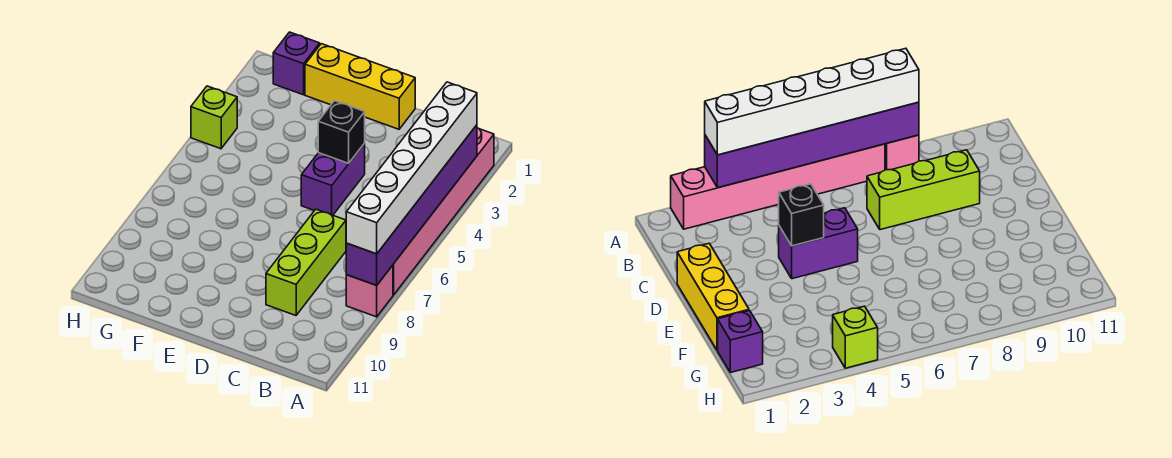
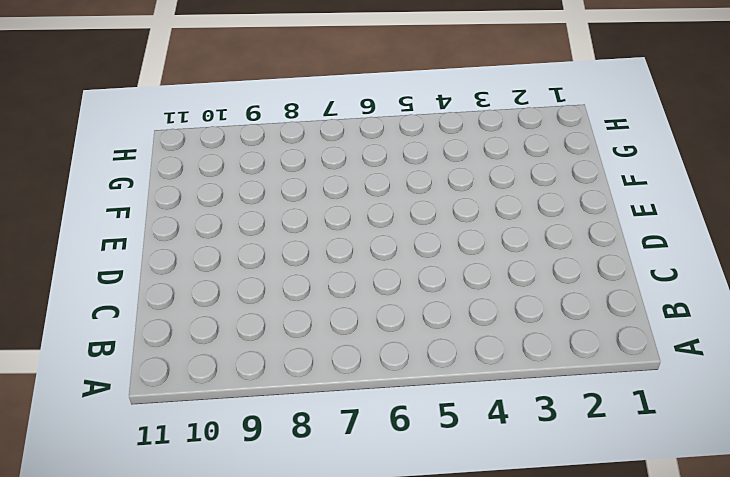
none -> pink brick A2:A7 level 1
none -> pink brick A8 level 1

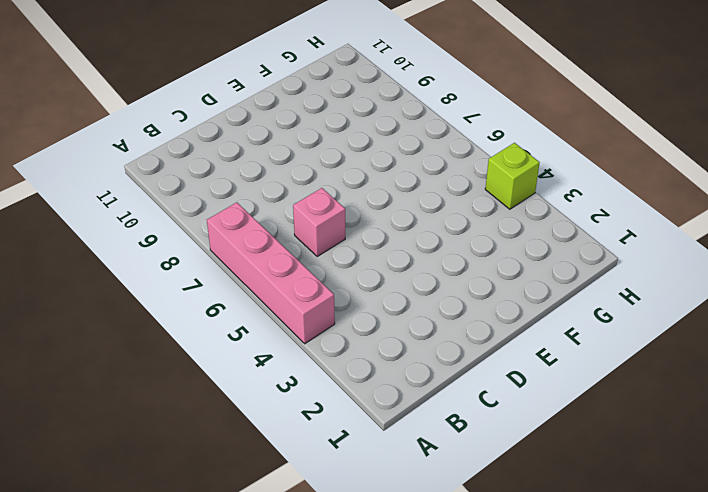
pink brick A4:A7 level 1 -> pink brick A2:A7 level 1
pink brick C6 level 1 -> pink brick A8 level 1
none -> lime brick C7:C9 level 1
none -> yellow brick D1:F1 level 1

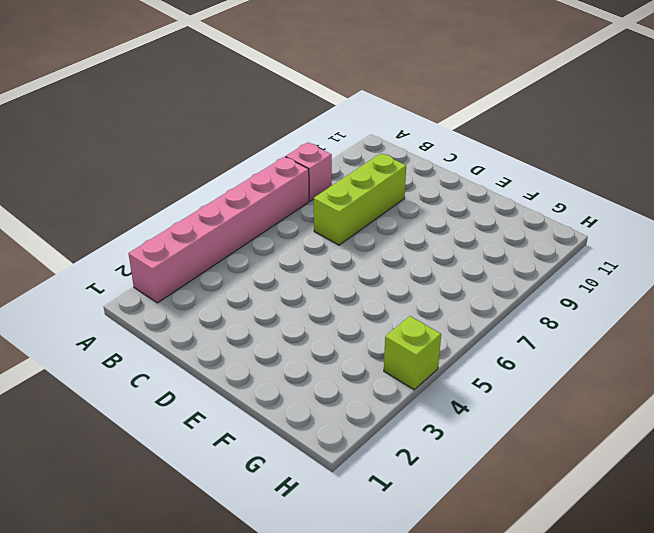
none -> yellow brick D1:F1 level 1
none -> purple brick D4:D5 level 1

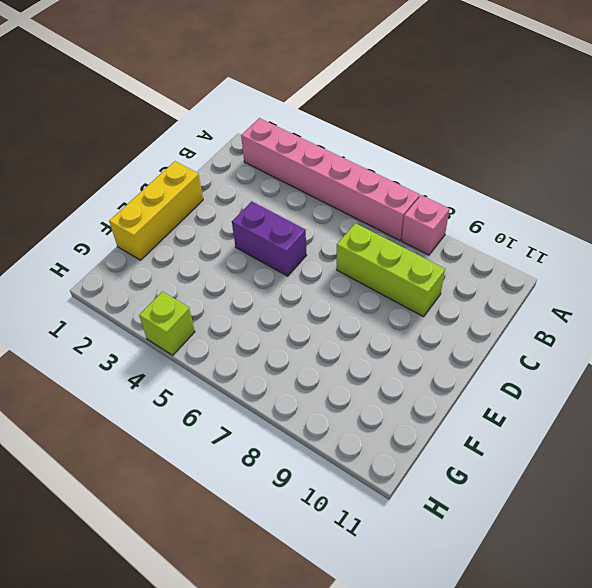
none -> purple brick G1 level 1
none -> purple brick A3:A8 level 2

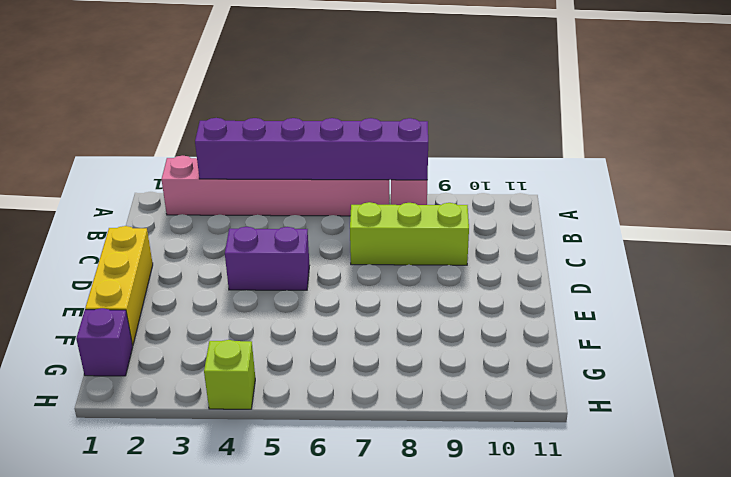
none -> black brick D4 level 2
none -> white brick A3:A8 level 3

